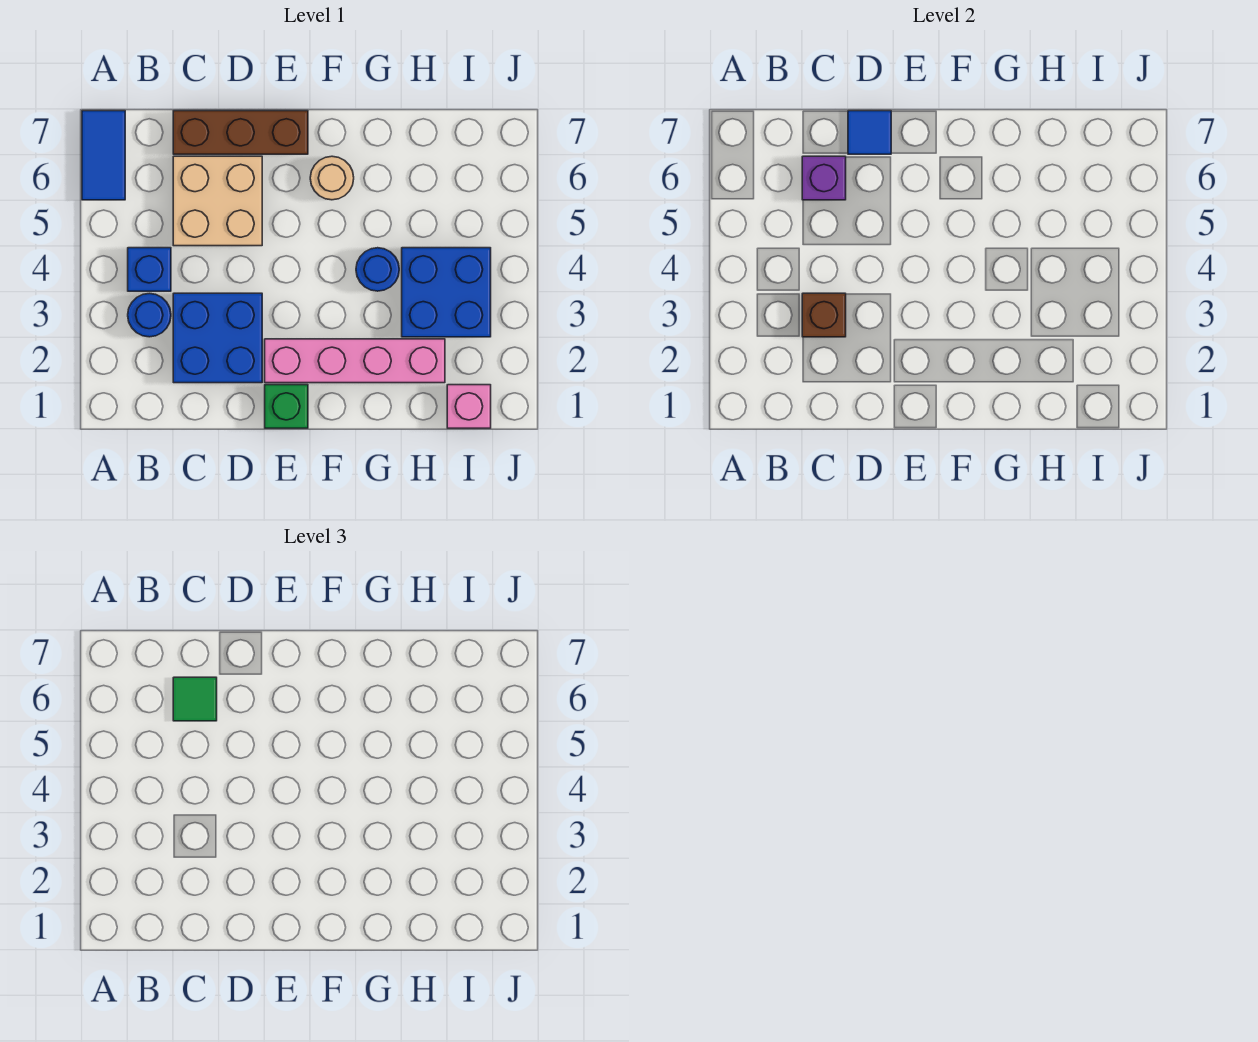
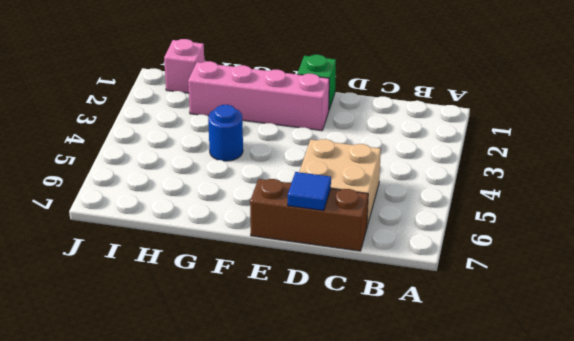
none -> blue tile A6:A7 level 1
none -> blue round brick B3 level 1
none -> blue brick B4 level 1

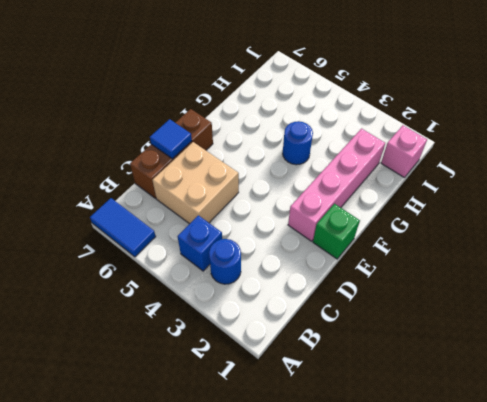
none -> blue brick C2:D3 level 1
none -> tan round brick F6 level 1
none -> blue brick H3:I4 level 1

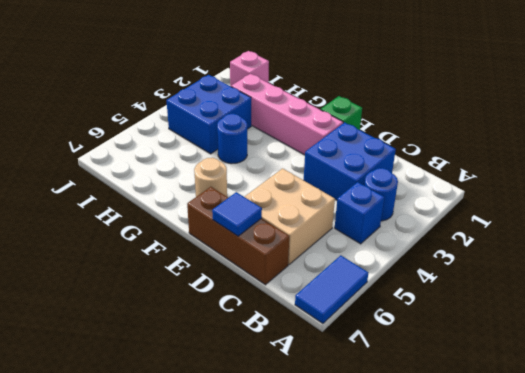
none -> brown brick C3 level 2
none -> purple brick C6 level 2
none -> green tile C6 level 3

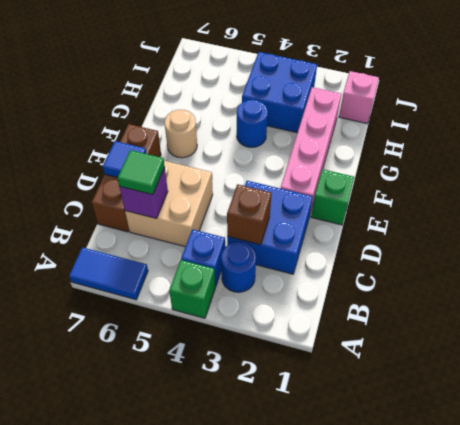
green brick A4 level 1 -> none

